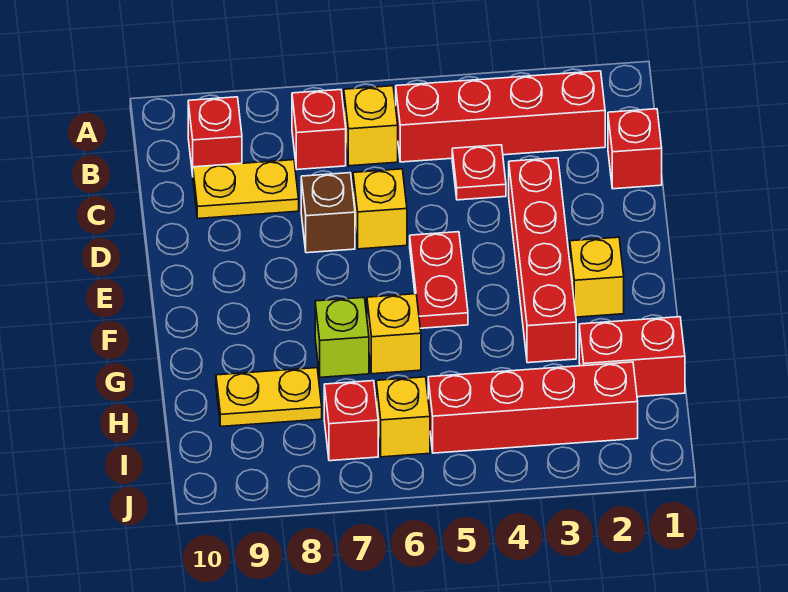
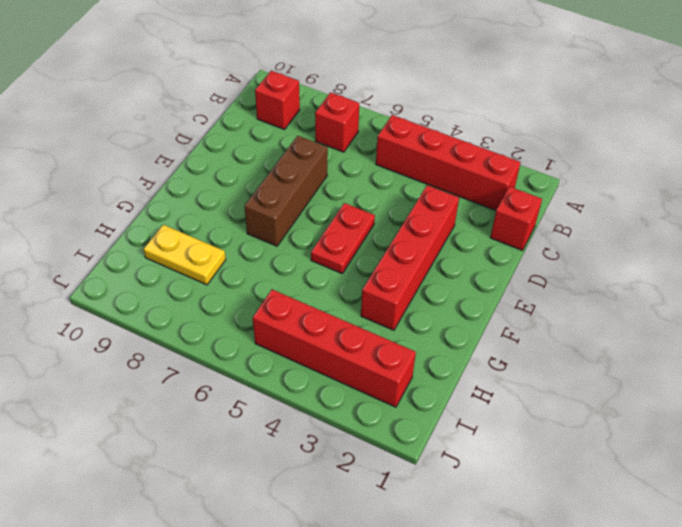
brown brick D7:F7 level 1 -> brown brick D7 level 1
none -> yellow brick B6 level 1
none -> red plate C4 level 1
none -> yellow plate C8:C9 level 1

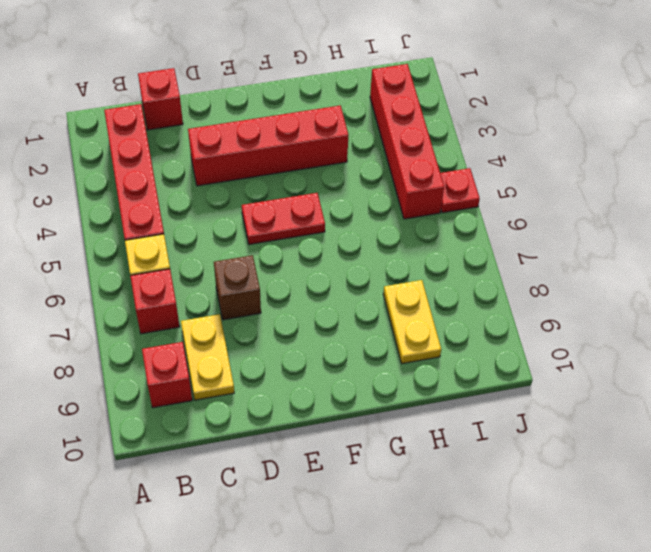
red plate J5 level 1 -> red plate C4 level 1
none -> yellow brick D6 level 1
none -> yellow brick F2 level 1
none -> yellow brick G6 level 1

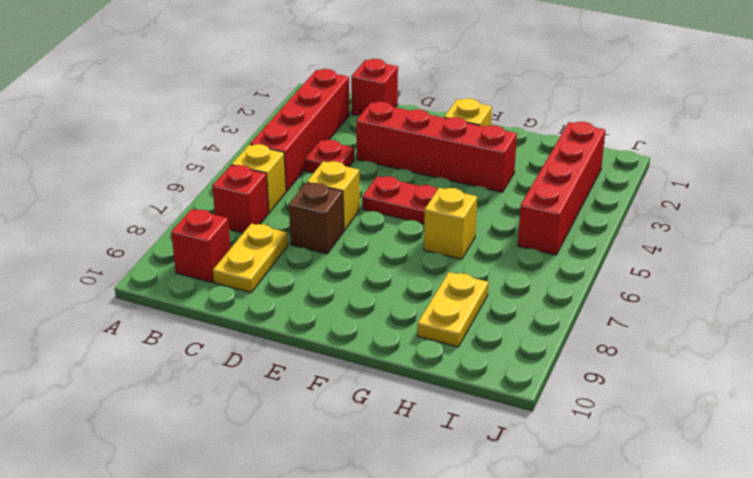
none -> lime brick G7 level 1
none -> red brick H1:H2 level 1
none -> yellow brick I6 level 1

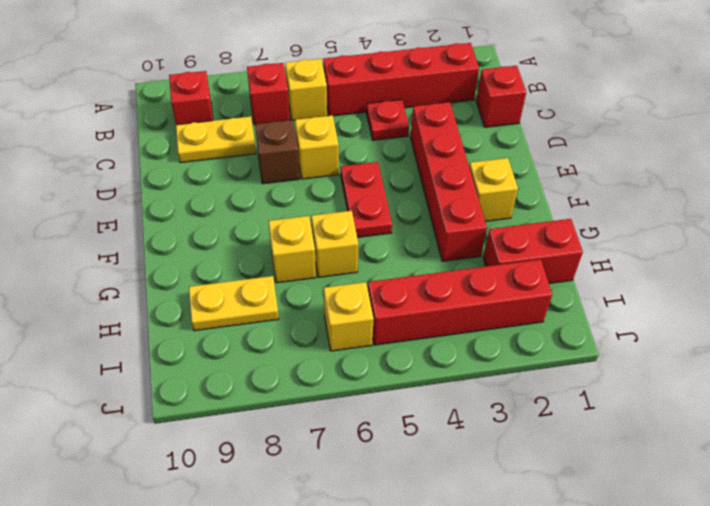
yellow brick G7 level 1 -> lime brick G7 level 1
none -> red brick I7 level 1

